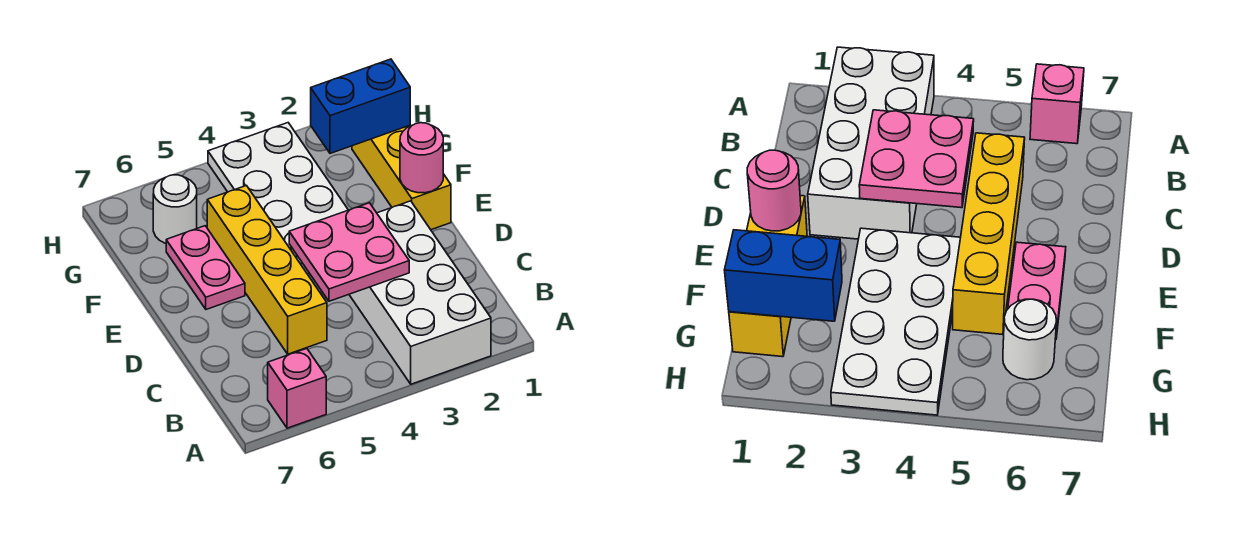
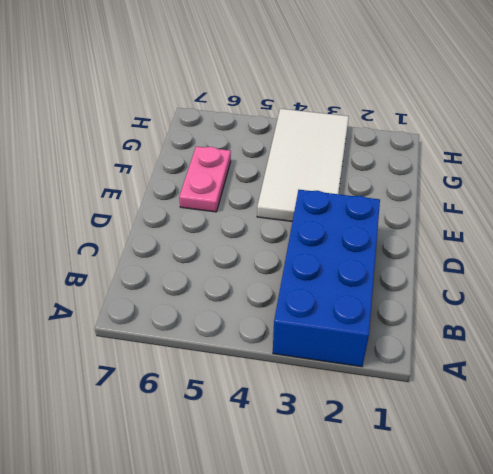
blue brick A2:D3 level 1 -> white brick A2:D3 level 1
white tile E3:H4 level 1 -> white plate E3:H4 level 1
none -> pink brick A6 level 1
none -> yellow brick C5:F5 level 1

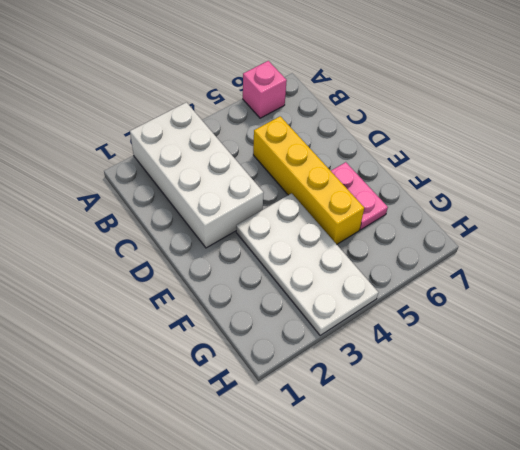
none -> yellow brick E1:G1 level 1
none -> white round brick G6 level 1

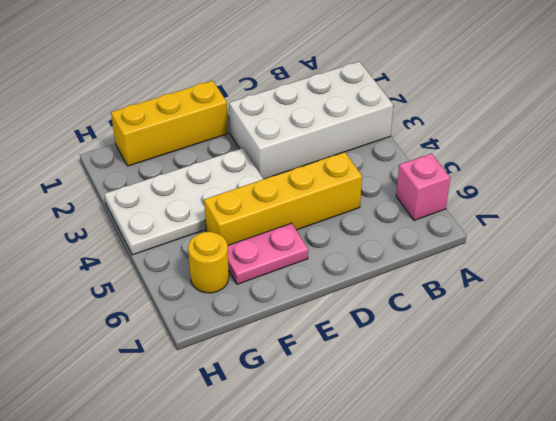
yellow round brick G6 level 1 -> white round brick G6 level 1
none -> pink plate C3:D4 level 2
none -> pink round brick E1 level 2

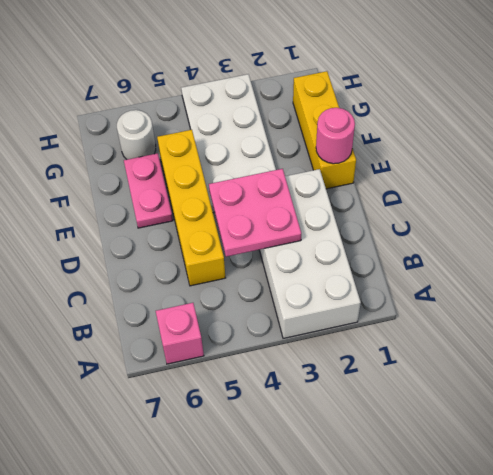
none -> blue brick G1:G2 level 2

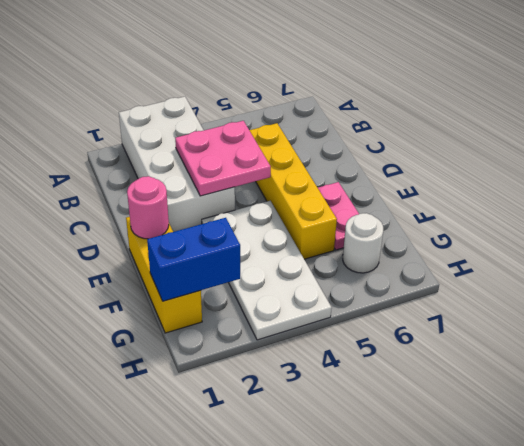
none -> pink brick A6 level 1

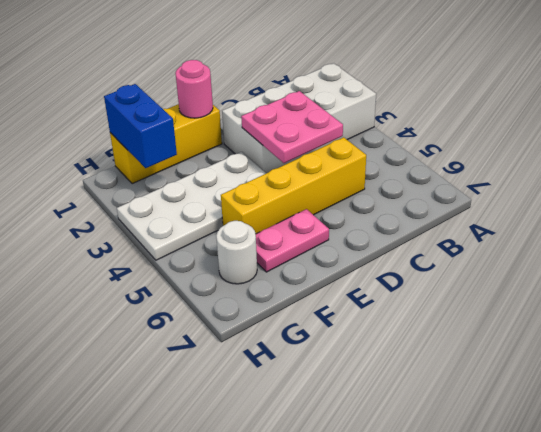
none -> pink brick A6 level 1

